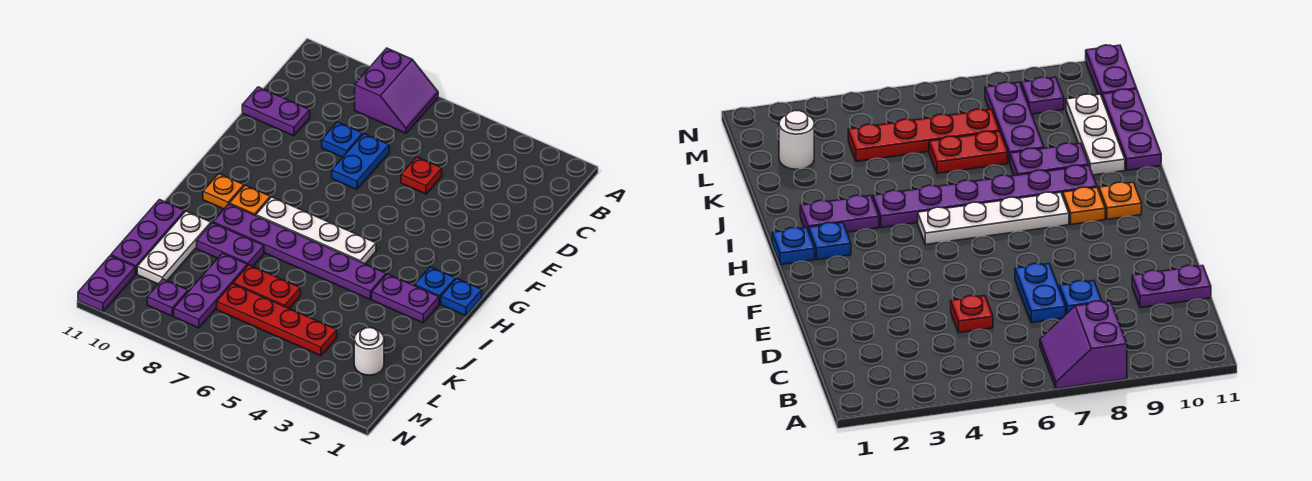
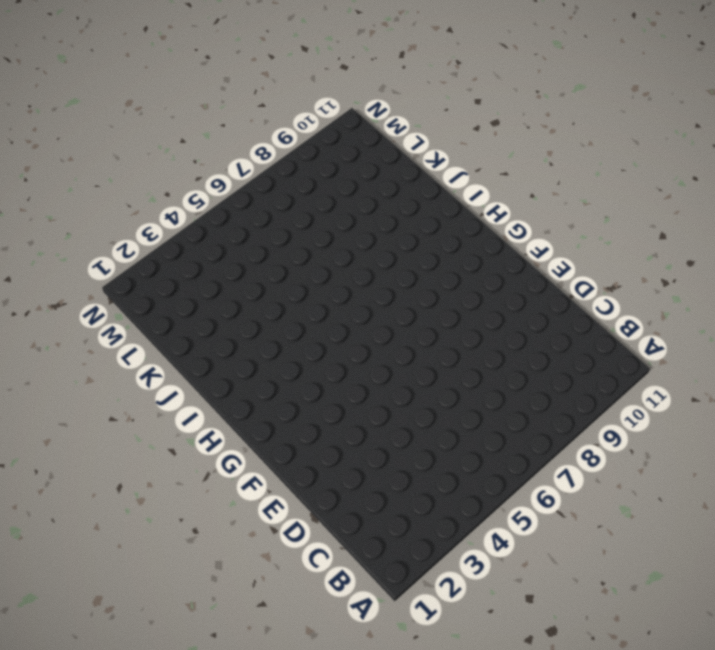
none -> purple slope A7:B8 level 1 top 8
none -> red plate D5 level 1
none -> blue plate D7:E7 level 1

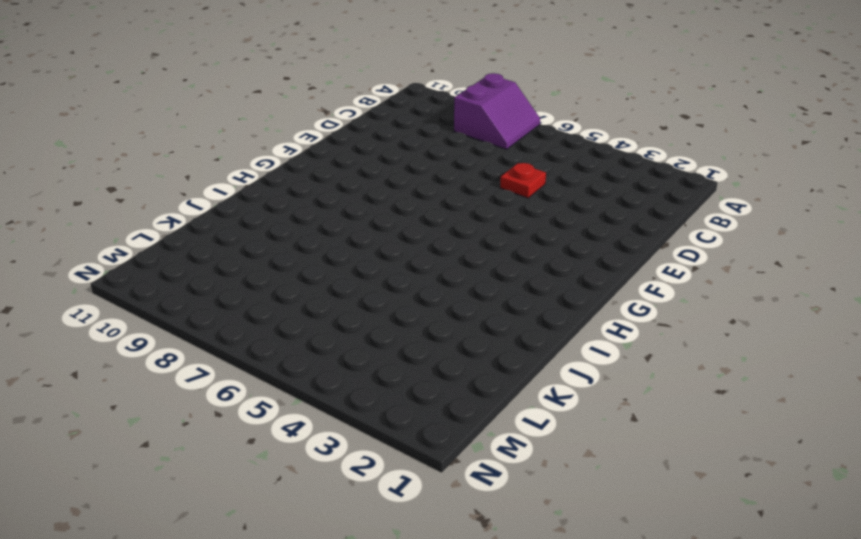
none -> blue plate D7:E7 level 1
none -> blue plate D8 level 1
none -> purple plate D10:D11 level 1

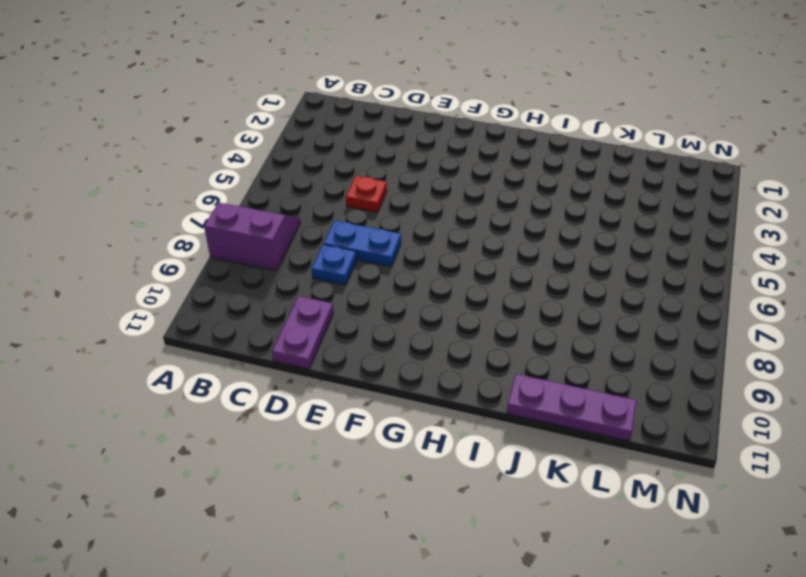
none -> blue plate H1 level 1
none -> blue plate H2 level 1
none -> white plate H5:H8 level 1

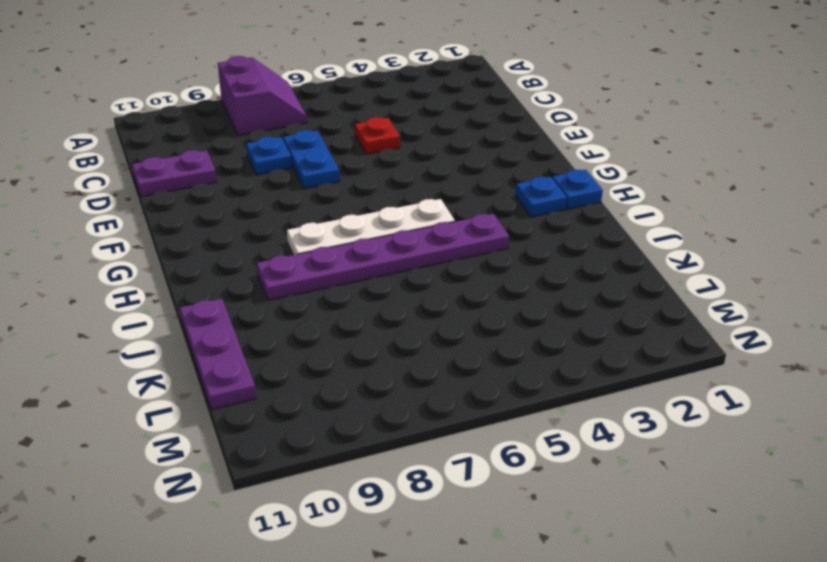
none -> orange plate H9 level 1
none -> orange plate H10 level 1
none -> purple plate I2:I3 level 1

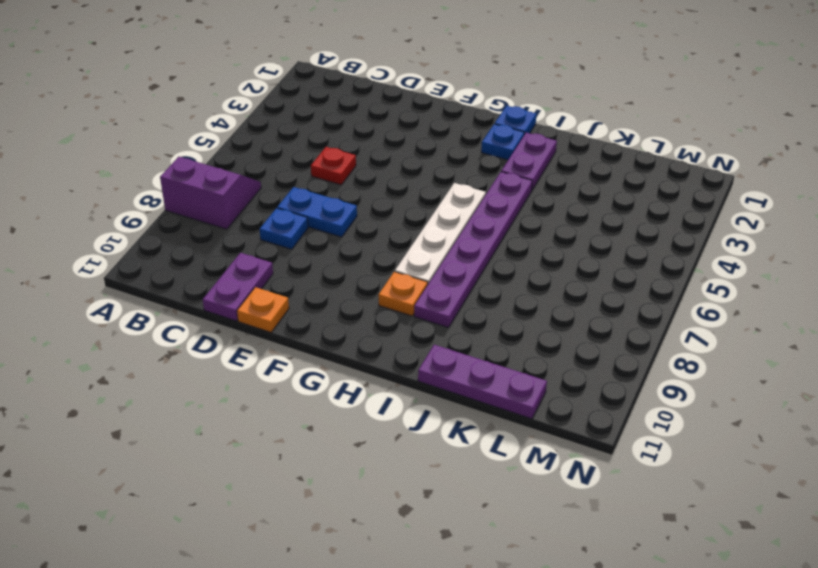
orange plate E11 level 1 -> orange plate H10 level 1
none -> purple plate J8:J9 level 1
none -> white plate J10:L10 level 1
none -> red plate K6:K7 level 1

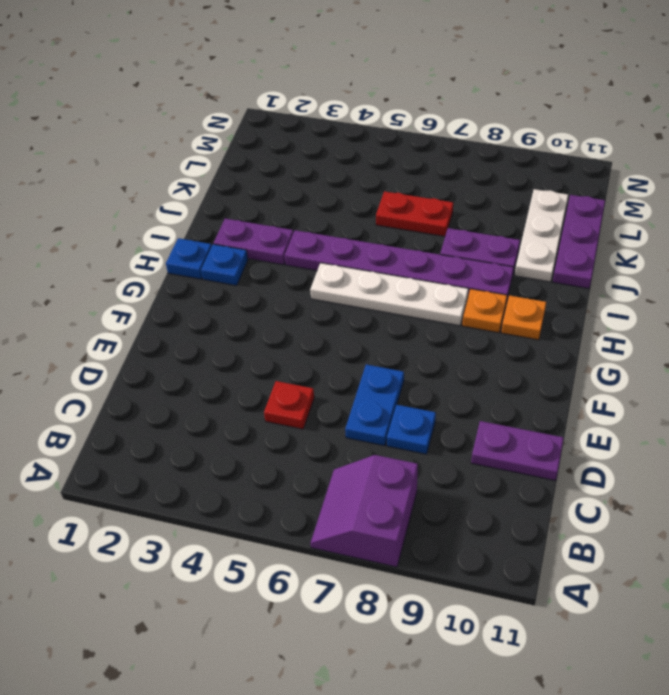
none -> purple plate K8:M8 level 1
none -> white round brick L2 level 1
none -> red plate L4:L7 level 1

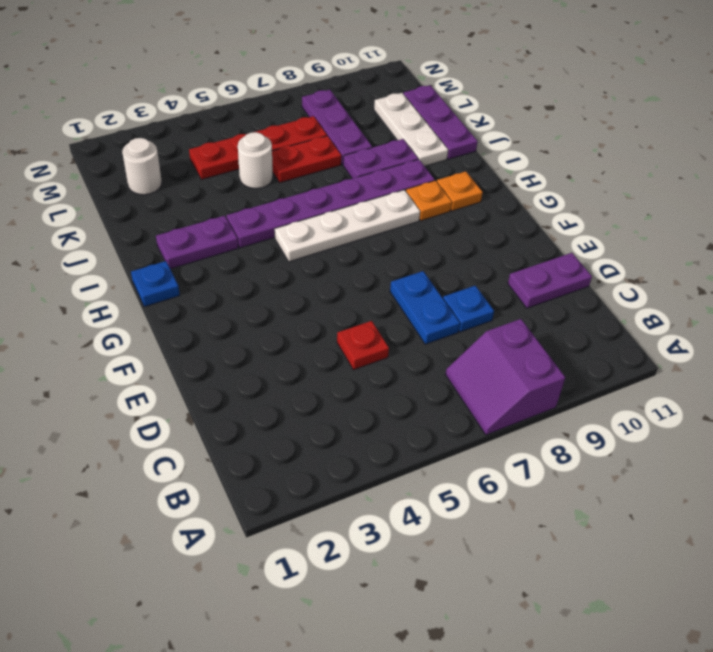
white round brick K5 level 1 -> none
none -> blue plate H2 level 1
none -> purple plate M9 level 1
none -> purple plate M11:N11 level 1

